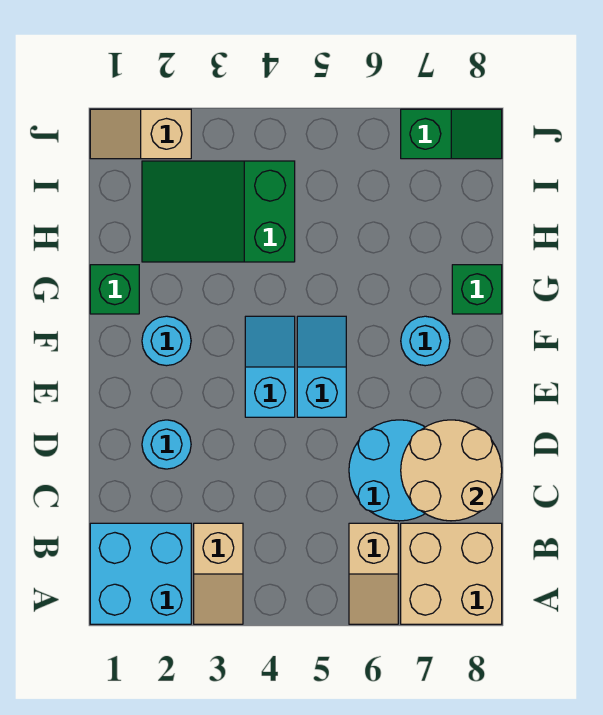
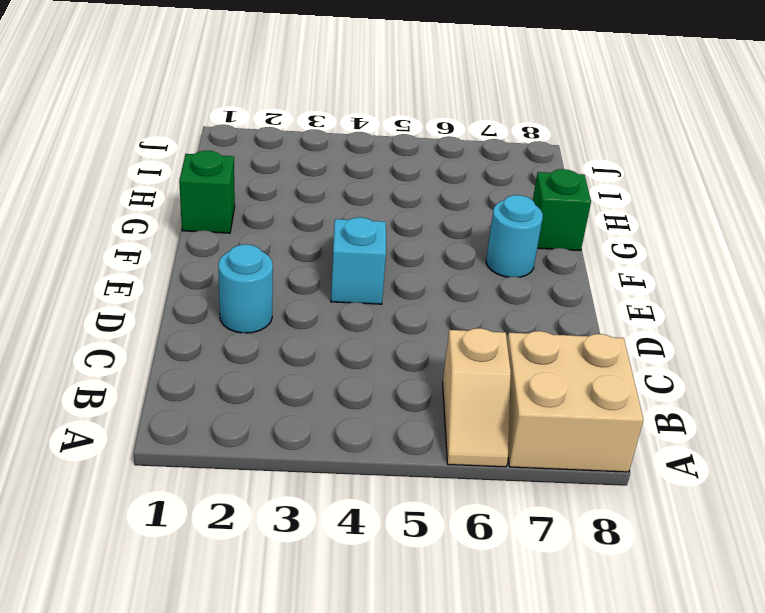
none -> cyan brick A1:B2 level 1
none -> tan slope A3:B3 level 1 top B
none -> cyan round brick C6:D7 level 1

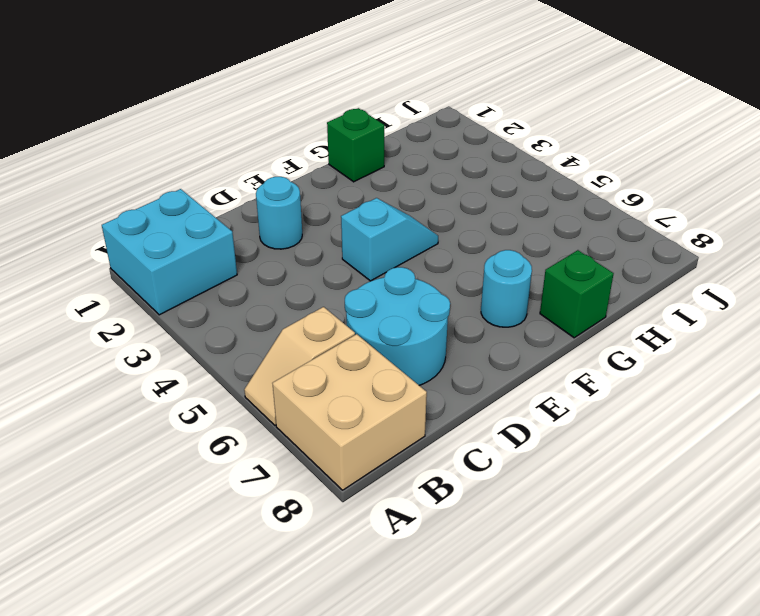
none -> tan slope A3:B3 level 1 top B
none -> cyan slope E5:F5 level 1 top E
none -> cyan round brick F2 level 1

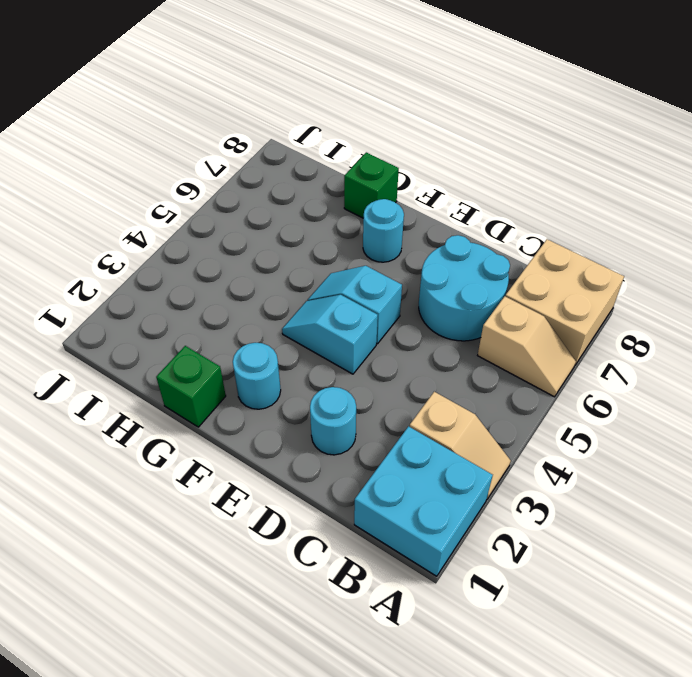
none -> green slope H2:I4 level 1 top 4
none -> tan slope J1:J2 level 1 top 2
none -> green slope J7:J8 level 1 top 7

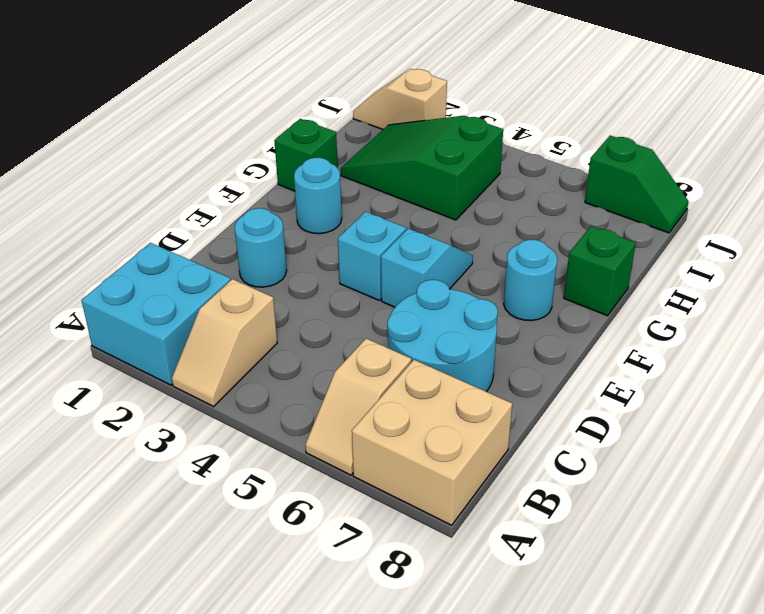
none -> tan round brick C7:D8 level 2

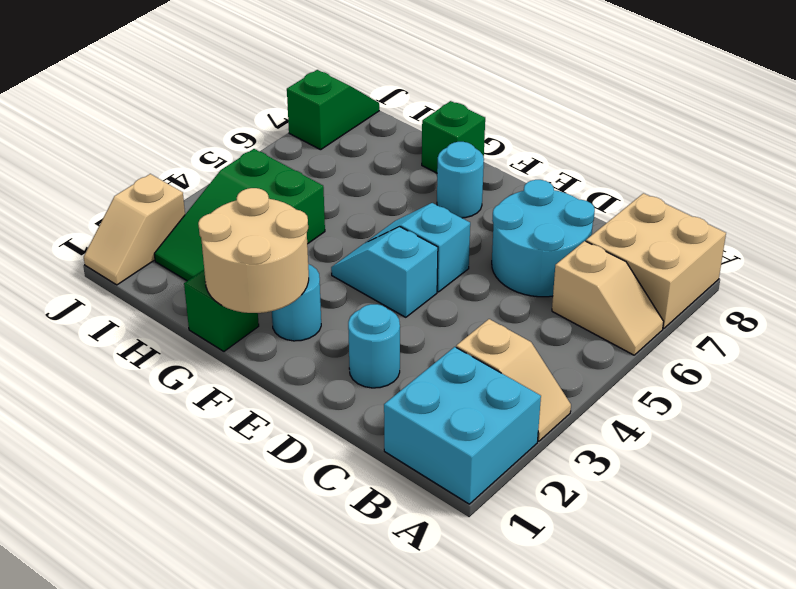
tan round brick F1:G2 level 2 -> tan round brick C7:D8 level 2

